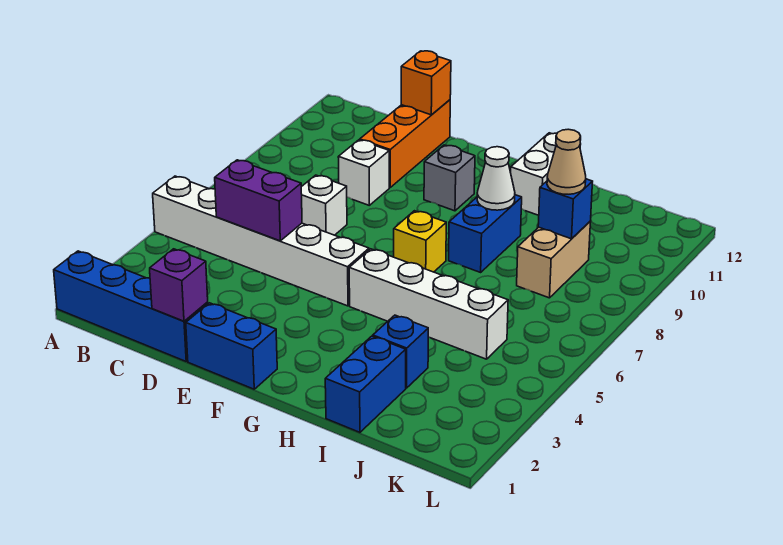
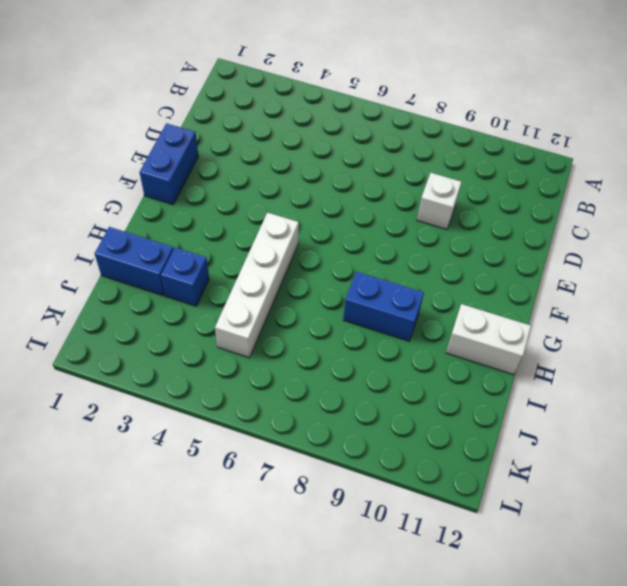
none -> blue brick A1:D1 level 1
none -> white brick A5:F5 level 1
none -> white brick D7 level 1

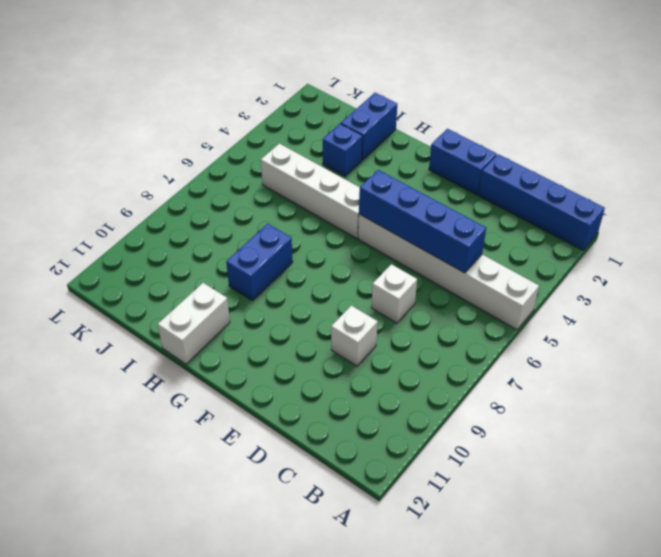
blue brick C5:F5 level 2 -> purple brick C5:D5 level 2
none -> orange brick D10:D12 level 1
none -> grey brick F10 level 1
none -> yellow brick G7 level 1

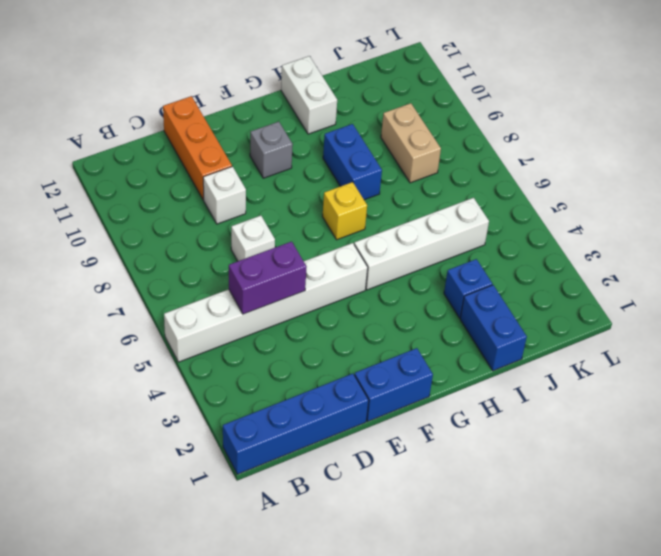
none -> purple brick D1 level 2
none -> orange brick D12 level 2
none -> white cone H9 level 2

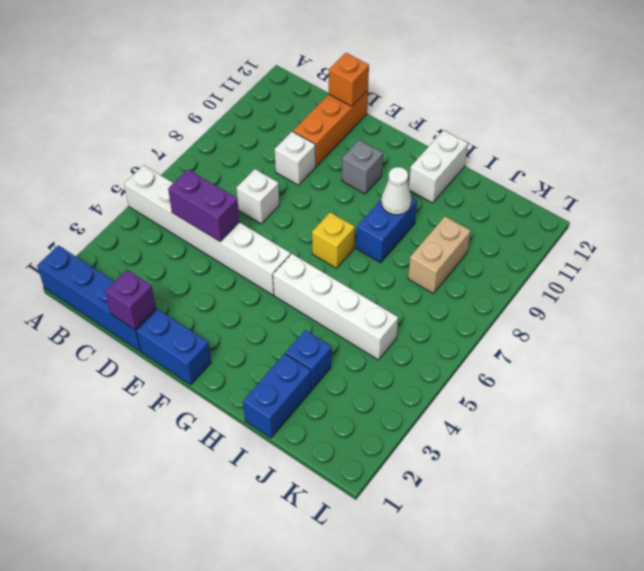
none -> blue brick J9 level 2
none -> tan cone J9 level 3

